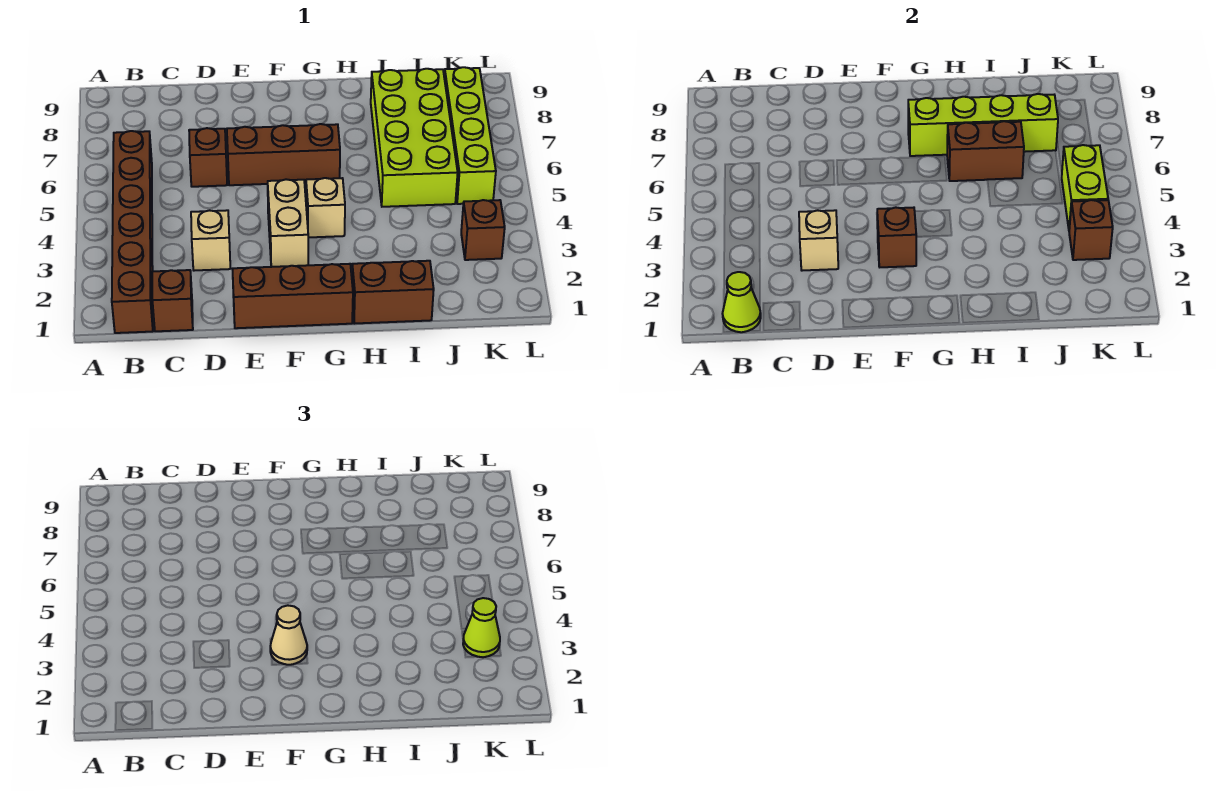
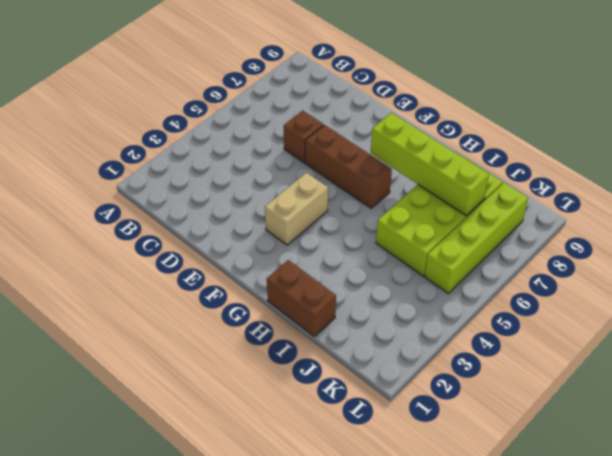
none -> brown brick B1:B6 level 1
none -> brown brick C1 level 1
none -> tan brick D3 level 1

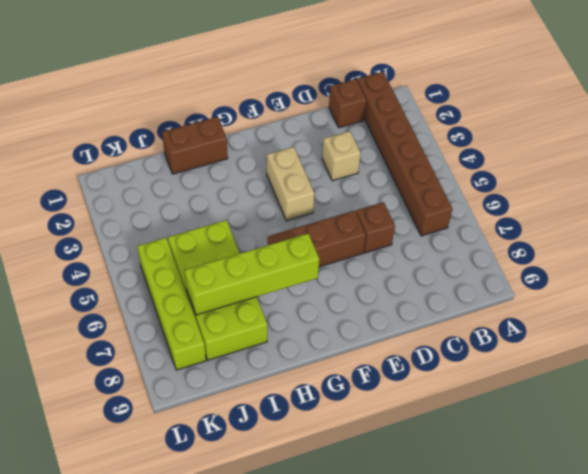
none -> brown brick E1:G1 level 1
none -> tan brick G4 level 1
none -> brown brick K3 level 1

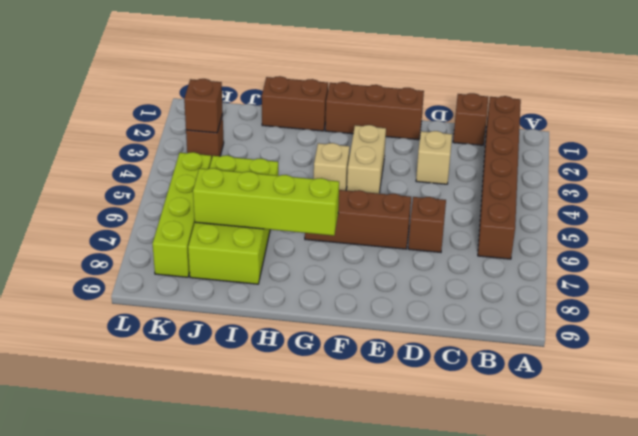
none -> lime cone B1 level 2
none -> tan brick D3 level 2
none -> brown brick F3 level 2

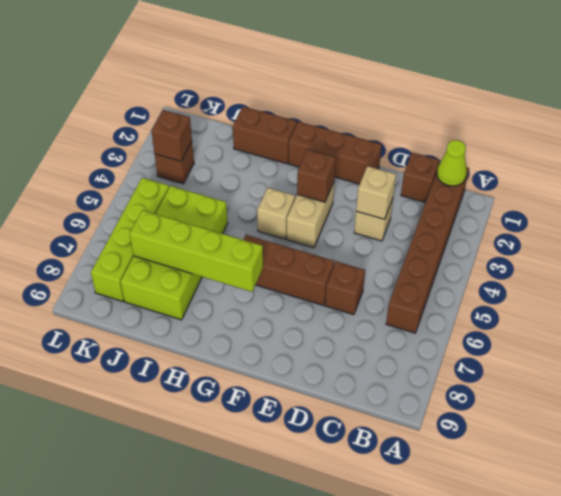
none -> brown brick H6:I6 level 2
none -> lime brick K4:K5 level 2
none -> tan cone F3 level 3

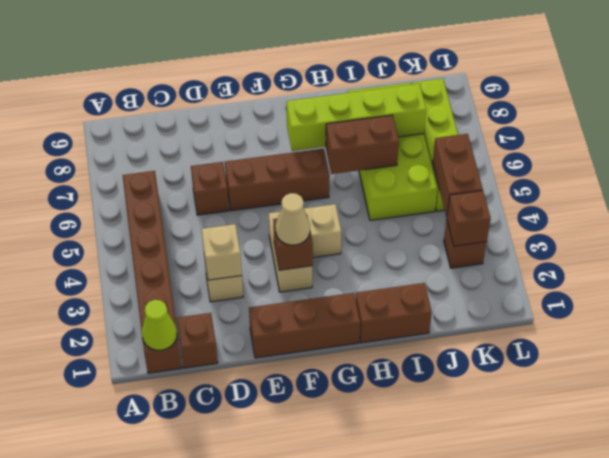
brown brick K4:K5 level 2 -> lime brick K4:K5 level 2
none -> lime cone K3 level 3

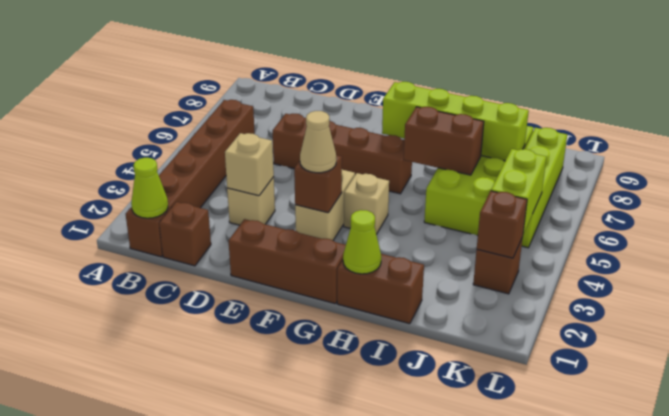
lime cone H1 level 2 -> lime cone K3 level 3

